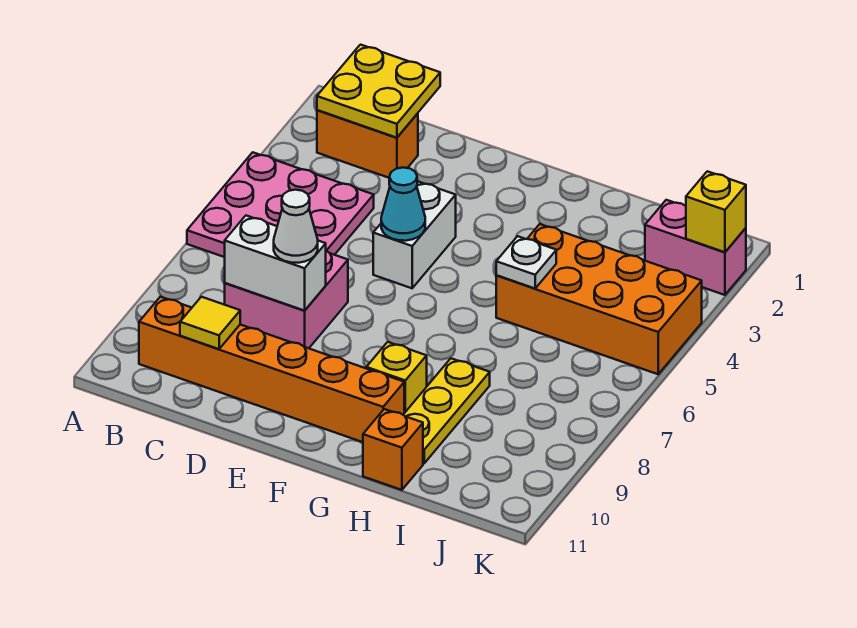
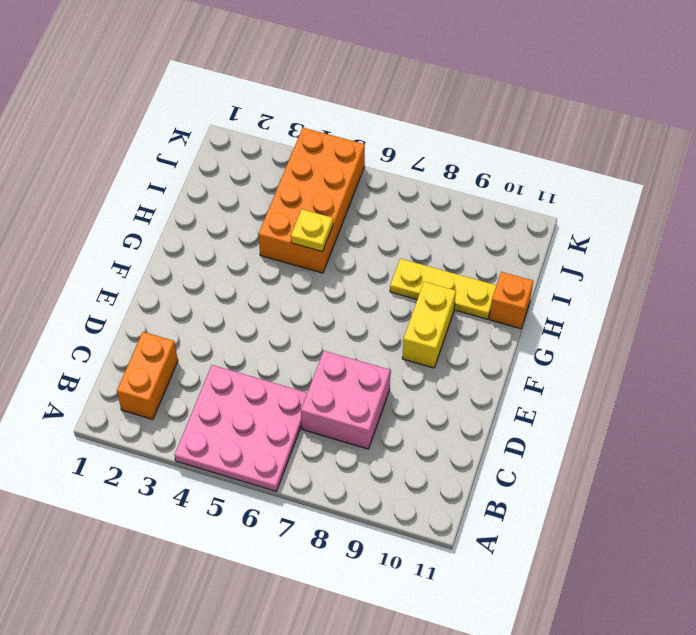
yellow brick F9:G9 level 1 -> yellow brick G9 level 1
yellow plate H5 level 2 -> white plate H5 level 2
none -> orange brick B10:G10 level 1
none -> white brick E4:E5 level 1
none -> pink brick J2:K2 level 1

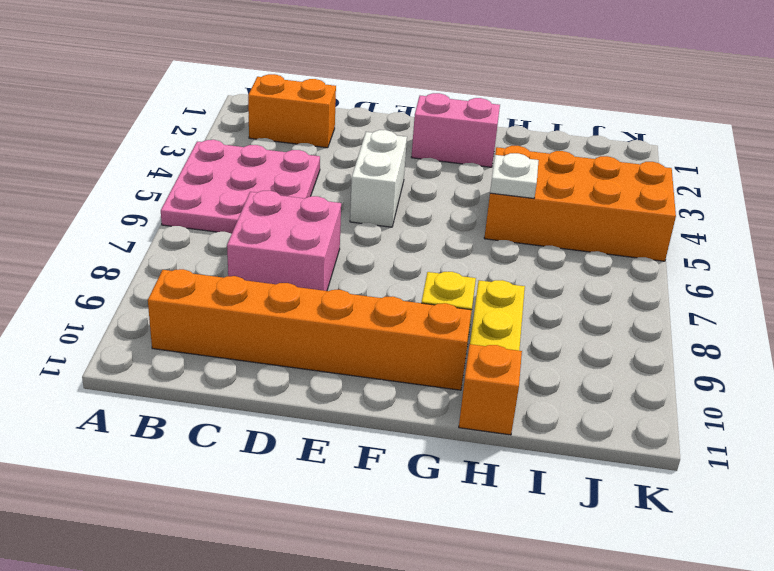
pink brick F2:G2 level 1 -> pink brick J2:K2 level 1
none -> yellow plate B1:C2 level 2
none -> white brick C8:D8 level 2
none -> yellow tile C10 level 2

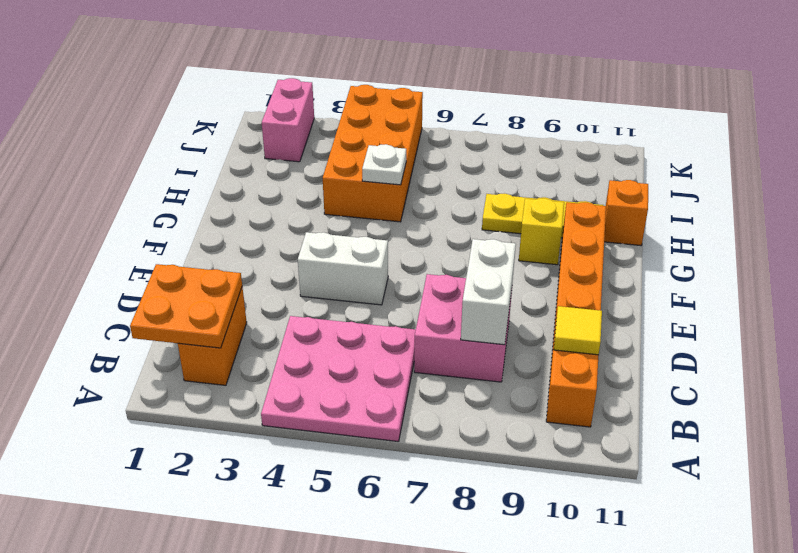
orange plate B1:C2 level 2 -> yellow plate B1:C2 level 2
none -> cyan cone E5 level 2
none -> yellow brick K2 level 2
none -> white cone D8 level 3

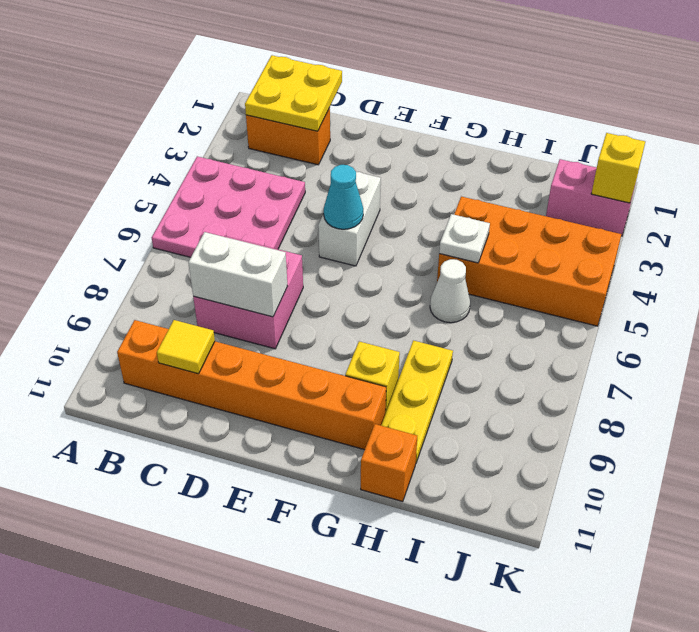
white cone H6 level 1 -> white cone D8 level 3

